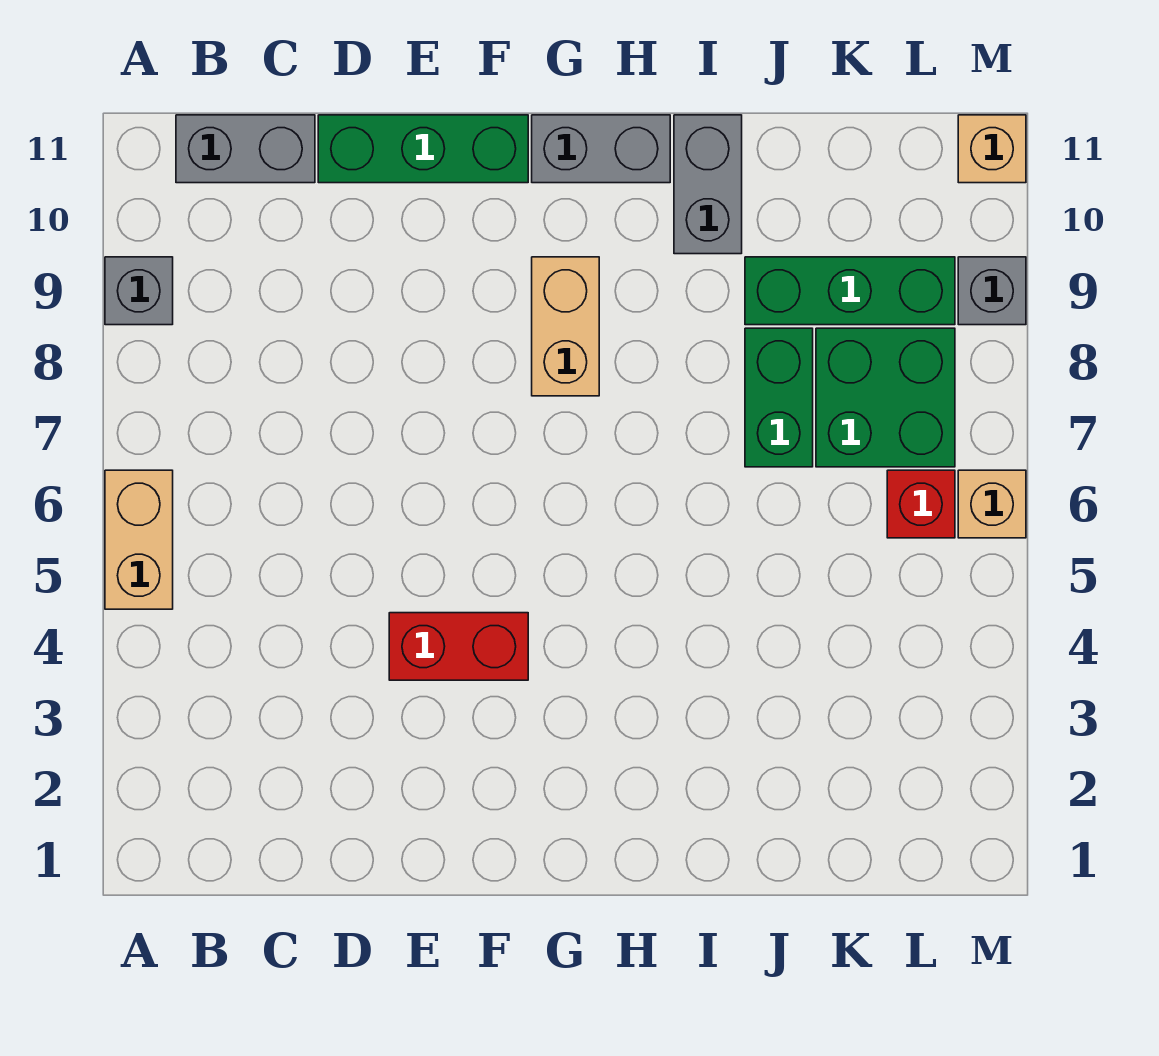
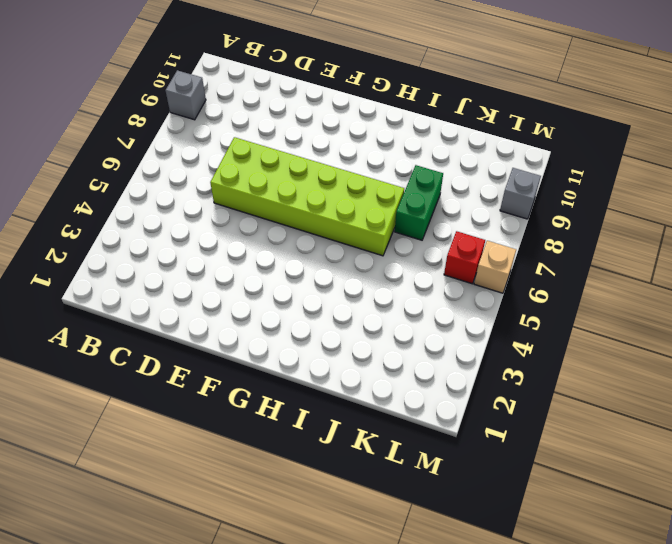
lime brick D6:I7 level 1 -> none
none -> tan brick A5:A6 level 1
none -> grey brick B11:C11 level 1
none -> green brick D11:F11 level 1

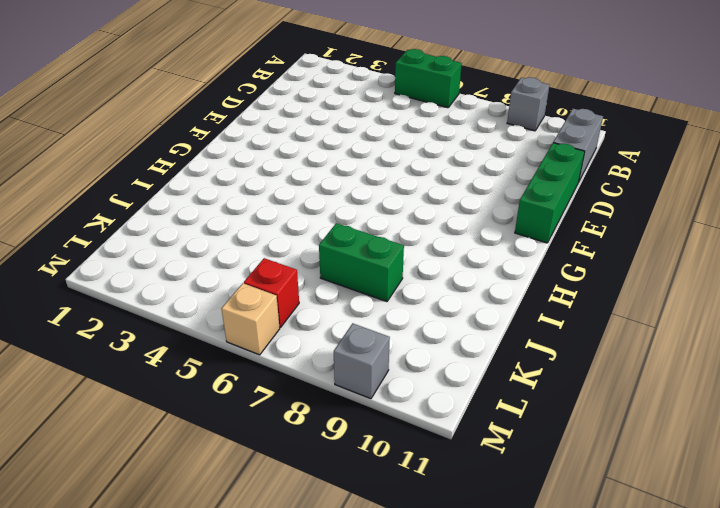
green brick A5:A6 level 1 -> tan brick A5:A6 level 1
none -> red brick E4:F4 level 1
none -> tan brick G8:G9 level 1
none -> grey brick G11:H11 level 1

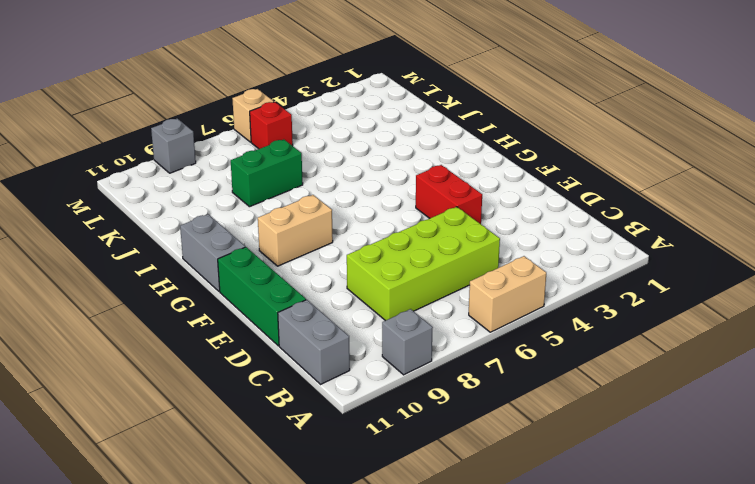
lime brick C5:D8 level 1 -> none
none -> grey brick I10:I11 level 1
none -> green brick J9:L9 level 1
none -> green brick K7:L8 level 1

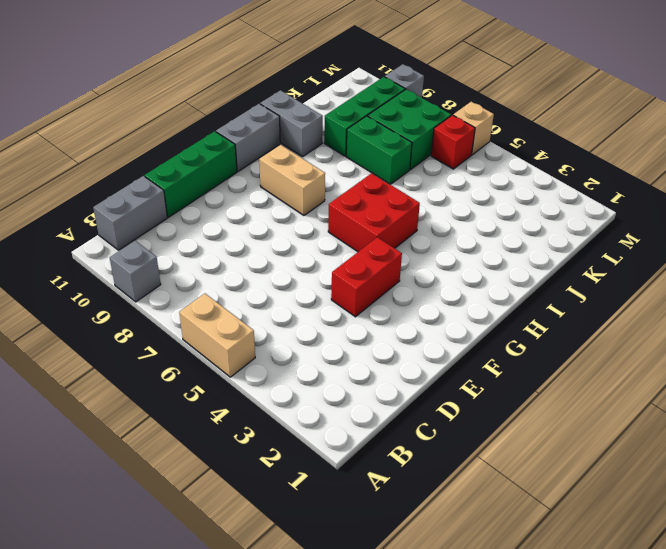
red brick G5:H6 level 1 -> none
none -> tan brick M11 level 1

